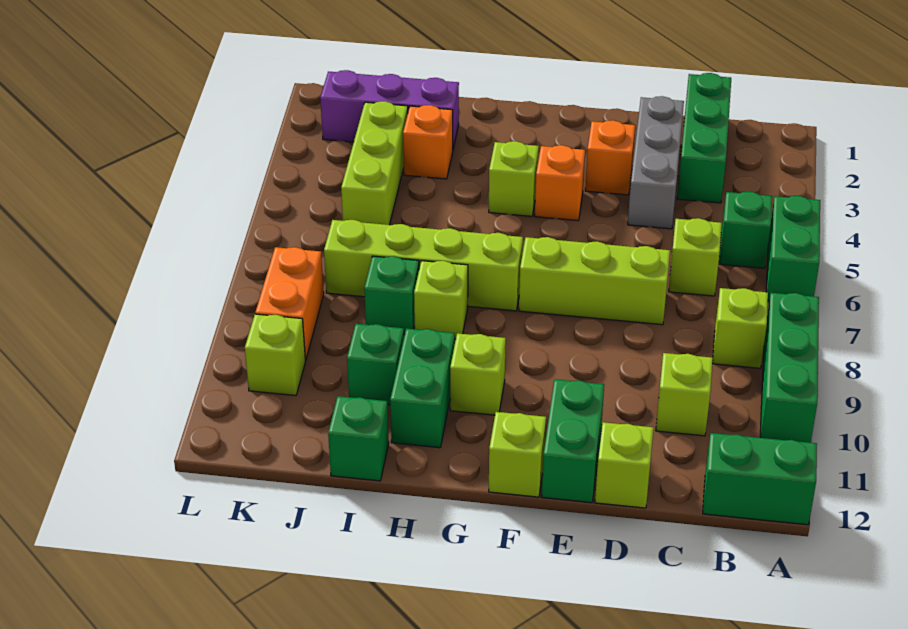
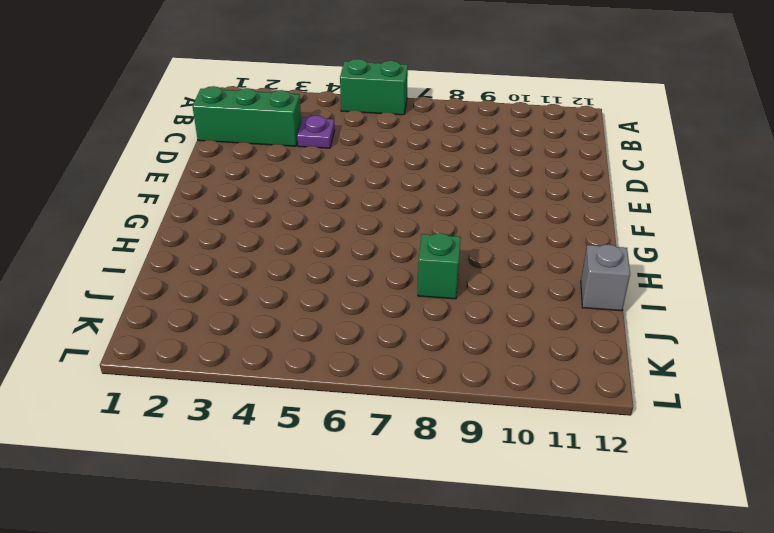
purple plate C4 level 1 -> none
grey brick I12 level 1 -> green brick I12 level 1
none -> green brick A8:A10 level 1
none -> green brick A12:B12 level 1
none -> green brick B5 level 1

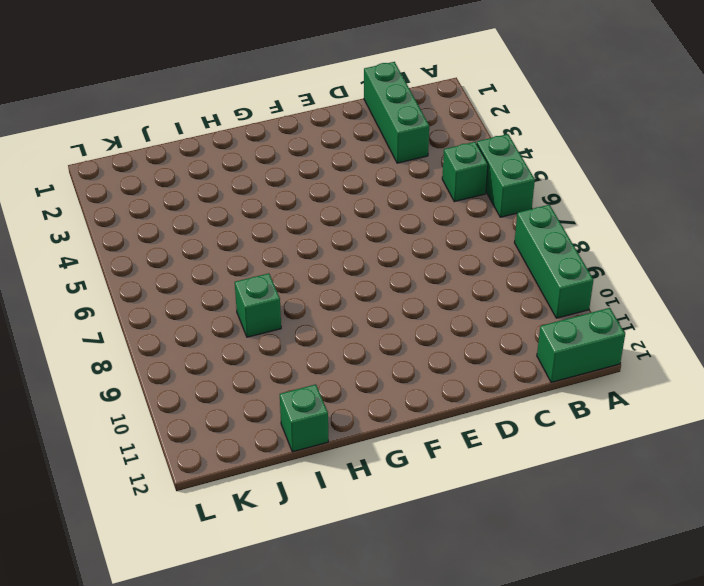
none -> lime brick B8 level 1
none -> lime brick C6 level 1
none -> lime brick C10 level 1

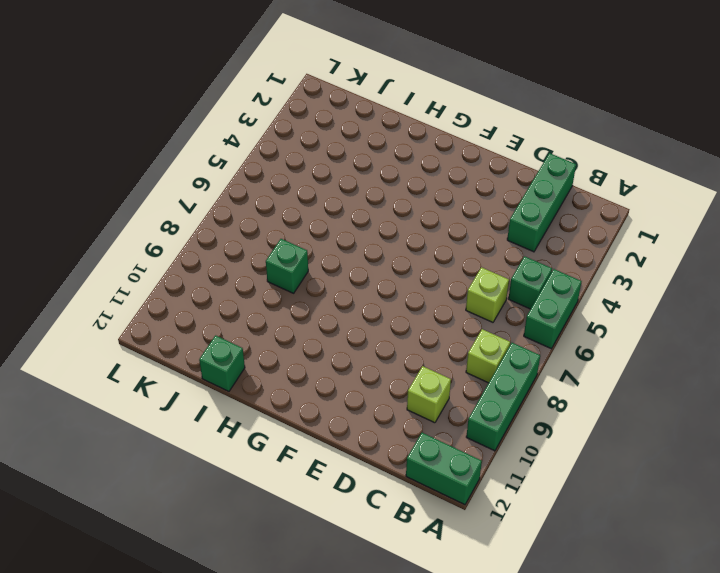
none -> grey brick D2:D4 level 1
none -> lime brick D7:F7 level 1
none -> lime brick D12 level 1

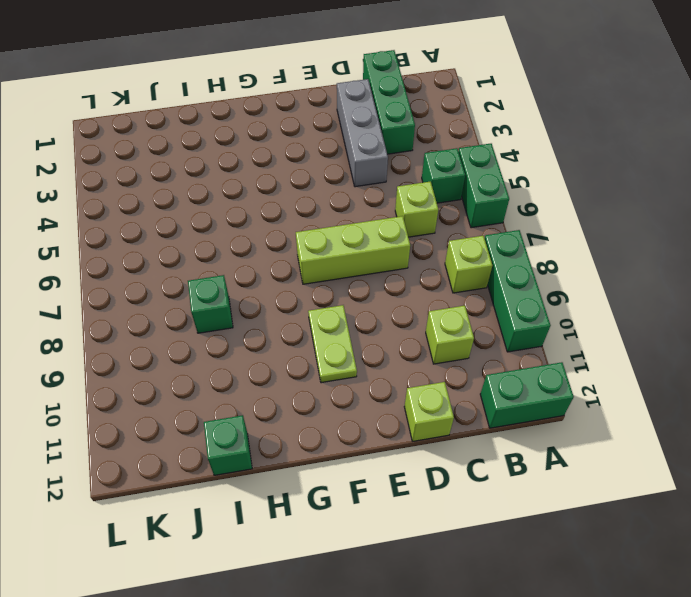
lime plate F9:F10 level 1 -> none
none -> orange brick E3 level 1
none -> green brick E11:E12 level 1
none -> orange brick F4 level 1

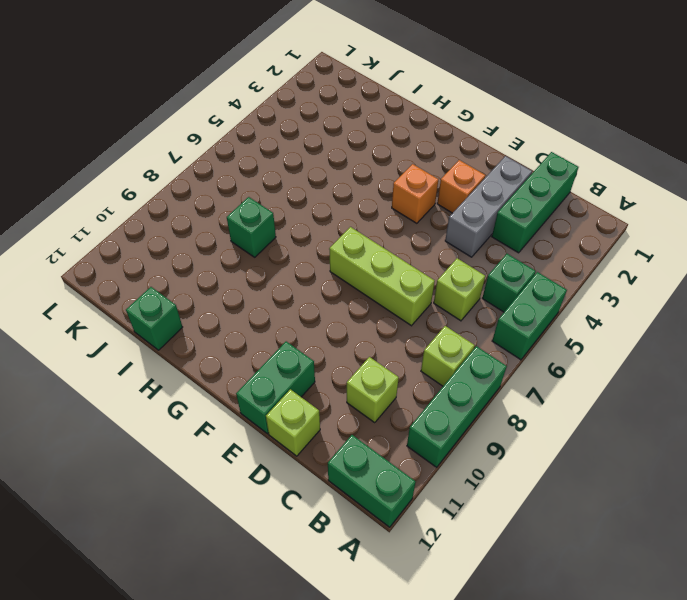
none -> lime brick F12 level 1
none -> lime brick G4 level 1
none -> lime brick G7:J7 level 1

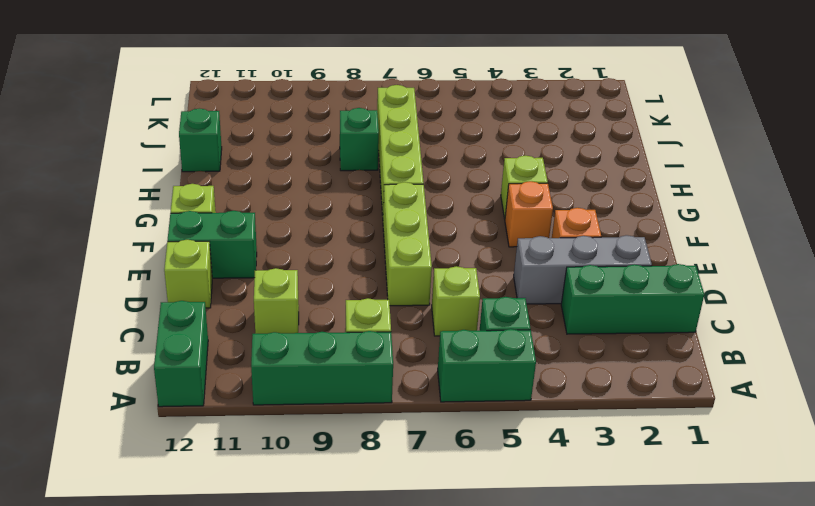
none -> lime brick G10 level 1
none -> lime brick H8 level 1
none -> green brick H10:H11 level 1

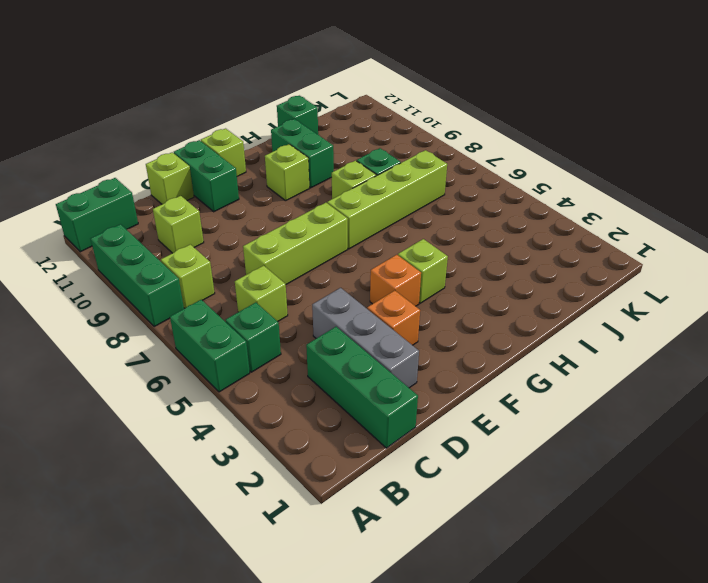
none -> purple brick I2:K2 level 1
none -> orange brick I3 level 1
none -> green brick I10 level 1

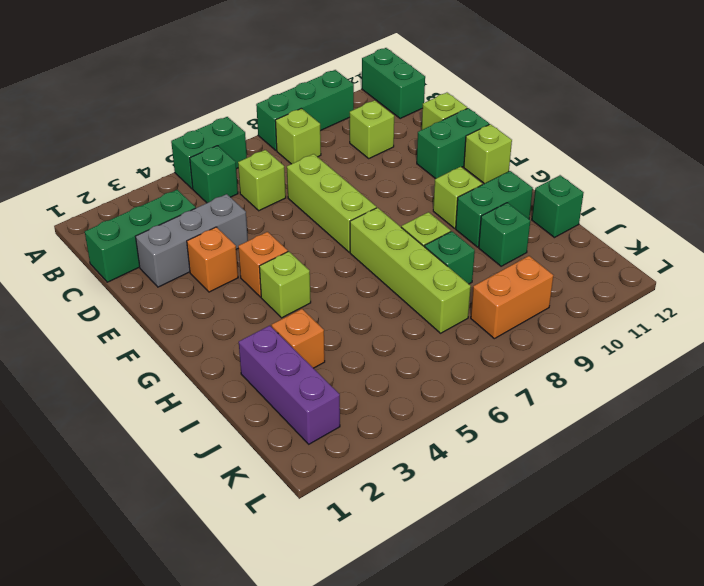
none -> lime brick J3:J5 level 1
none -> lime brick K10 level 1

